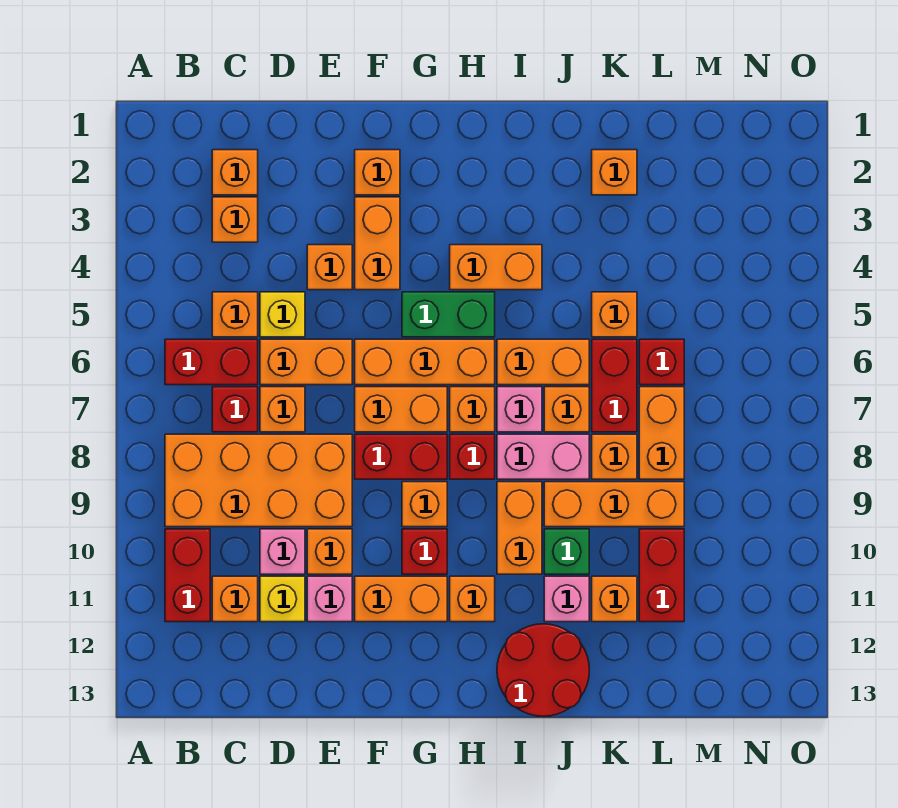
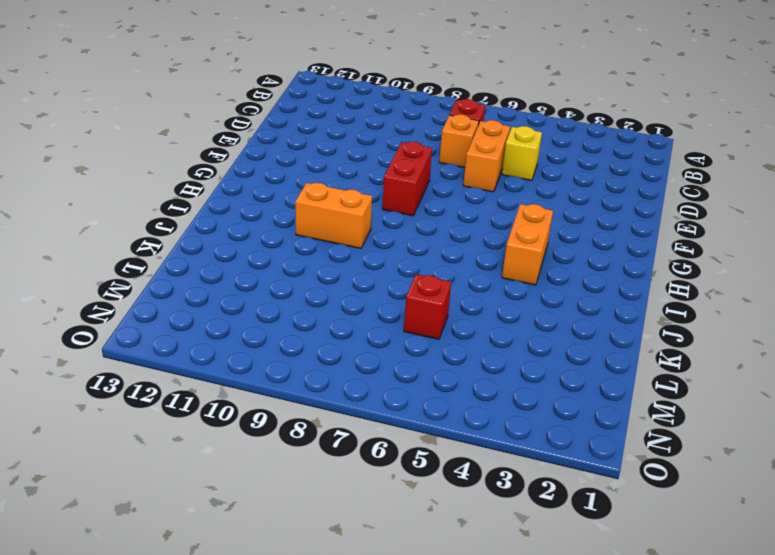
none -> red brick B6:C6 level 1
none -> orange brick B8:E9 level 1
none -> red brick B10:B11 level 1
none -> orange brick C2 level 1

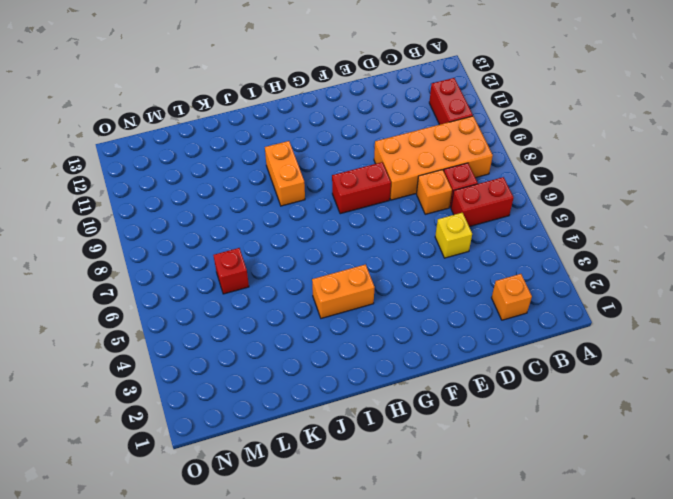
none -> orange brick C3 level 1
none -> orange brick C5 level 1
none -> orange brick C11 level 1
none -> orange brick D6:E6 level 1

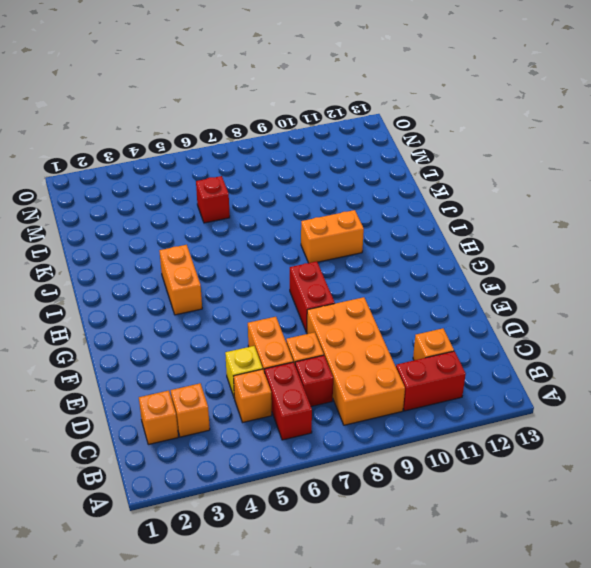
none -> pink brick D10 level 1
none -> yellow brick D11 level 1
none -> orange brick E4 level 1
none -> orange brick E10 level 1

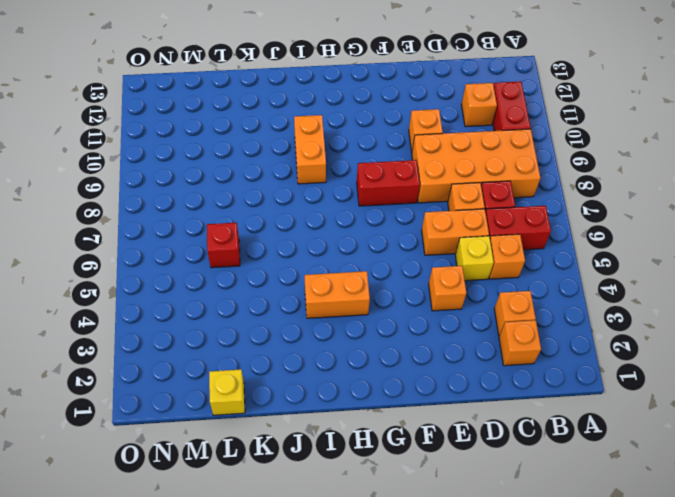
yellow brick L1 level 1 -> yellow brick D11 level 1
none -> pink brick D10 level 1
none -> pink brick E11 level 1
none -> orange brick F2 level 1
none -> orange brick F3:F4 level 1

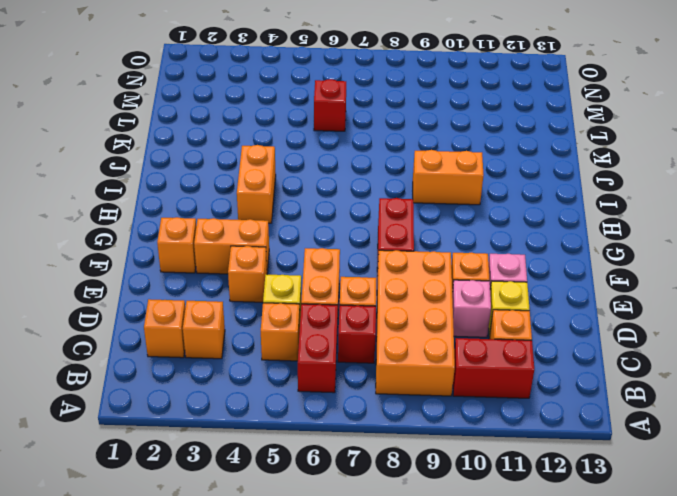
none -> orange brick F6:H6 level 1
none -> orange brick F7:G7 level 1
none -> orange brick F11:G11 level 1
none -> green brick G5:H5 level 1

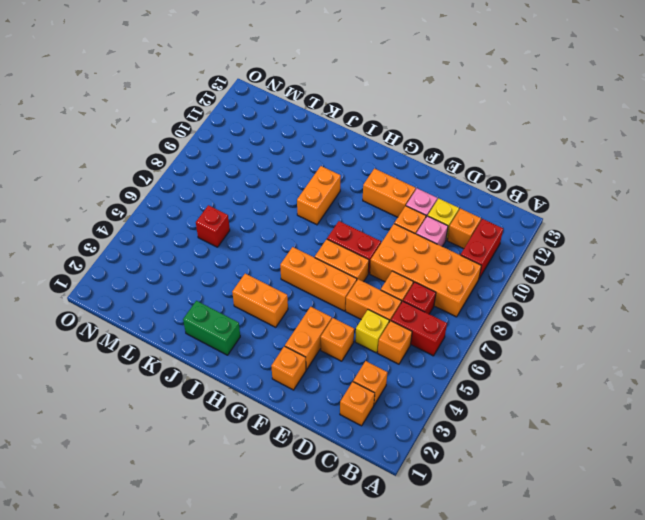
green brick I2:J2 level 1 -> green brick G5:H5 level 1
none -> orange brick G9 level 1
none -> red brick G10 level 1
none -> orange brick H7 level 1
none -> red brick H8 level 1

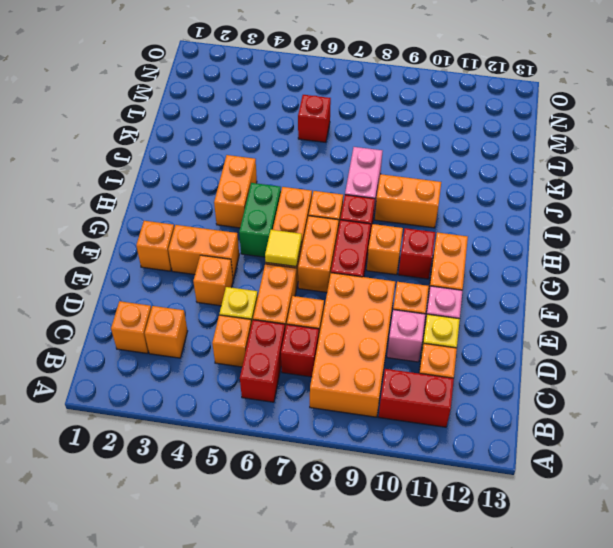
yellow tile F6 level 2 -> none
none -> orange brick H11 level 1
none -> orange brick I6:J6 level 1
none -> pink brick I7 level 1
none -> red round brick I12:J13 level 1

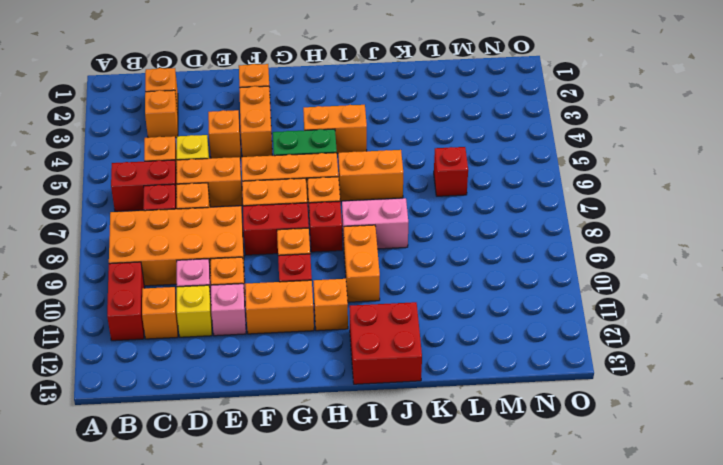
red brick I12:J13 level 1 -> red round brick I12:J13 level 1
none -> pink brick I7 level 1
none -> orange brick J7 level 1
none -> orange brick J9:L9 level 1
none -> green brick J10 level 1

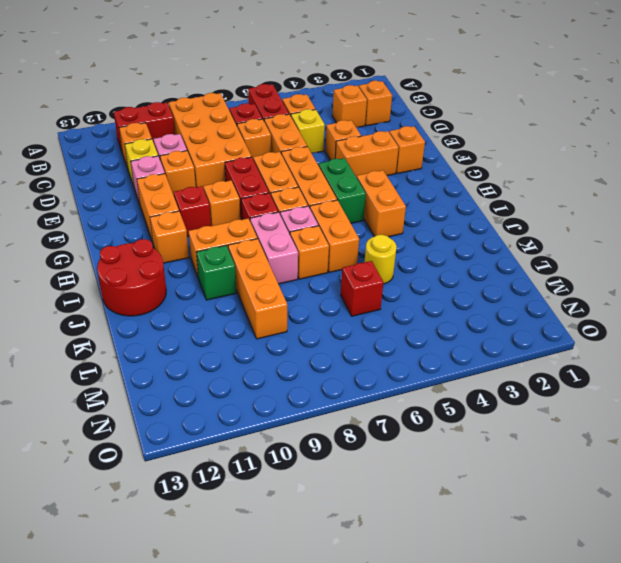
yellow round brick K5 level 1 -> orange brick K5 level 1
none -> pink brick J11 level 1
none -> orange brick K2 level 1
none -> red brick K6:K7 level 1
none -> orange brick K8 level 1

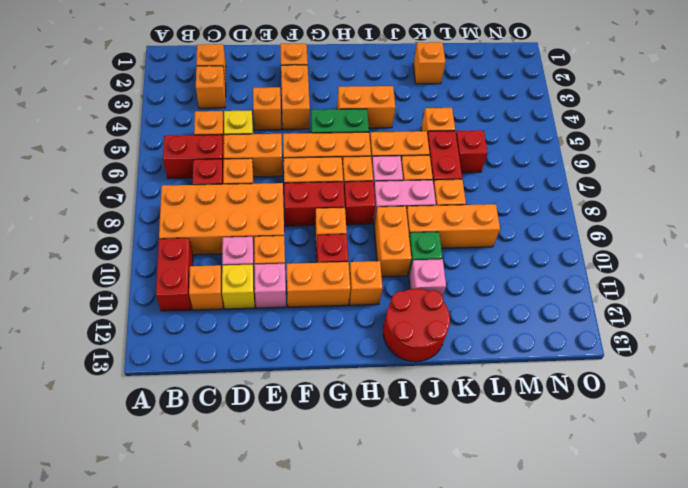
none -> orange brick K11 level 1
none -> orange brick L7:L8 level 1
none -> red brick L10:L11 level 1

